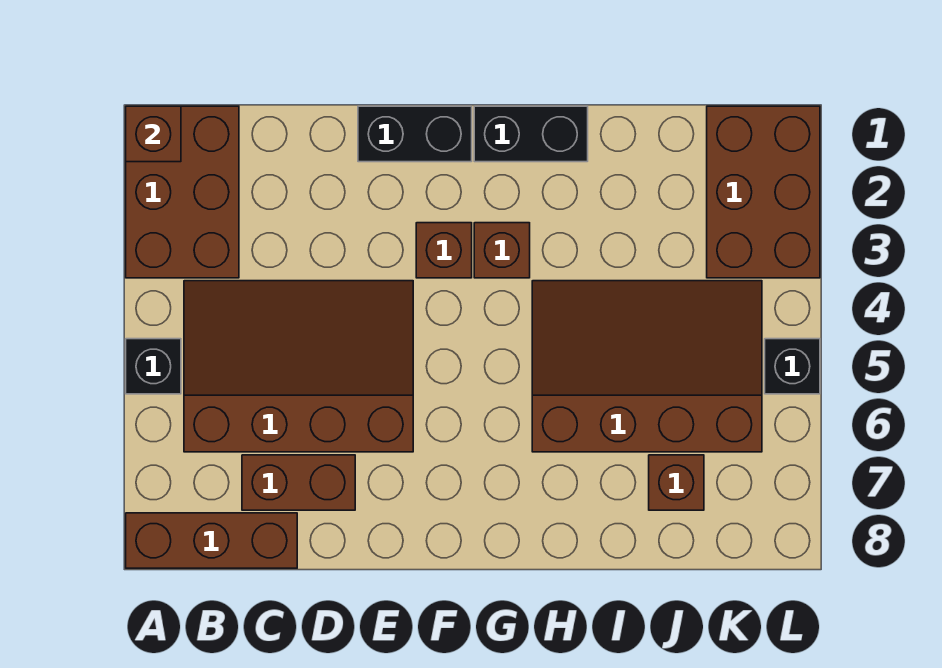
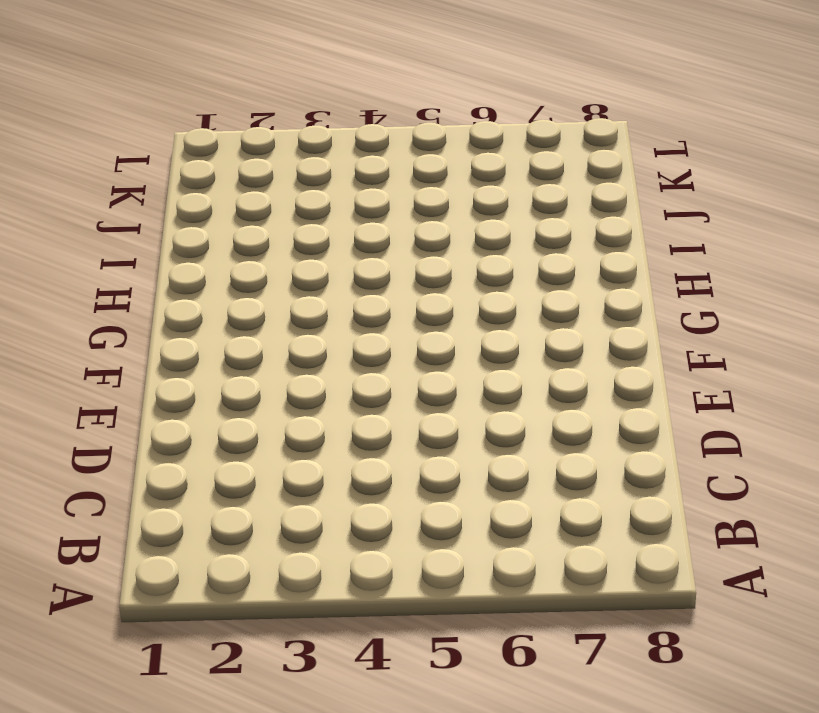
none -> brown brick A1:B3 level 1
none -> black brick A5 level 1
none -> brown brick A8:C8 level 1

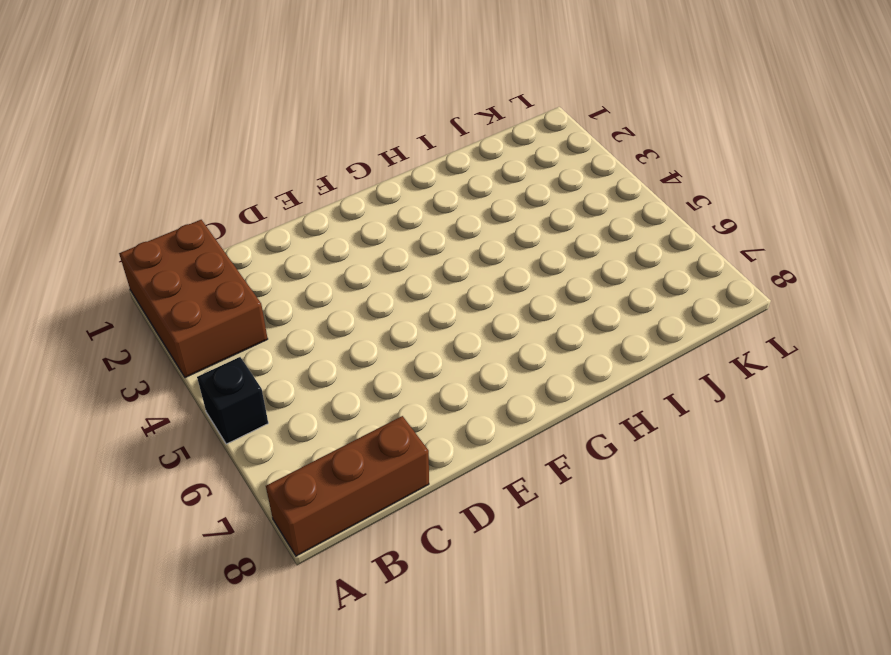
none -> brown slope B4:E6 level 1 top 6
none -> brown brick C7:D7 level 1
none -> black brick E1:F1 level 1

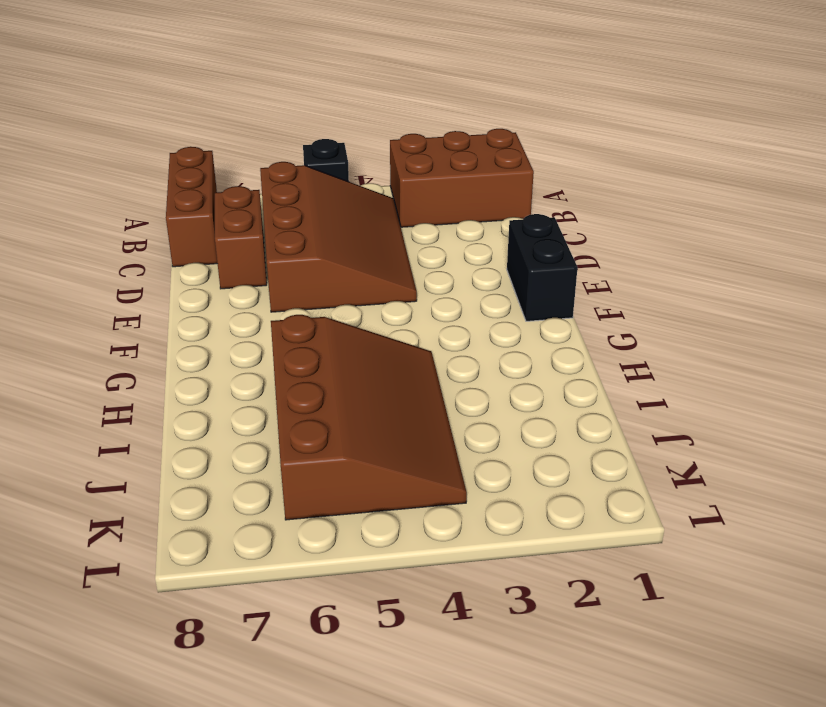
none -> brown brick F3 level 1
none -> black brick G1:H1 level 1
none -> brown brick G3 level 1

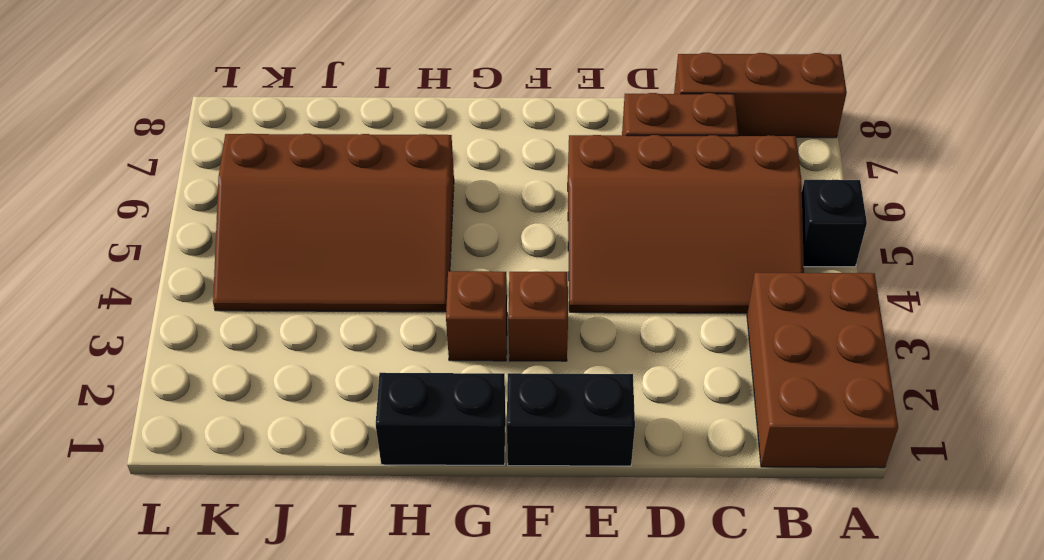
none -> brown brick J7 level 1
none -> brown brick K1:L3 level 1
none -> black brick L5 level 1

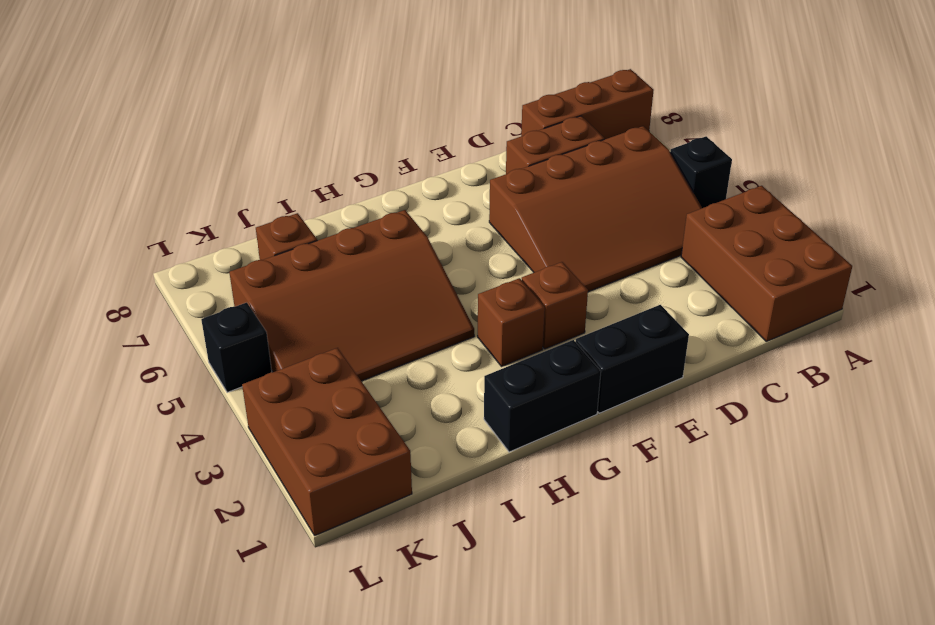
none -> brown brick A1 level 2

